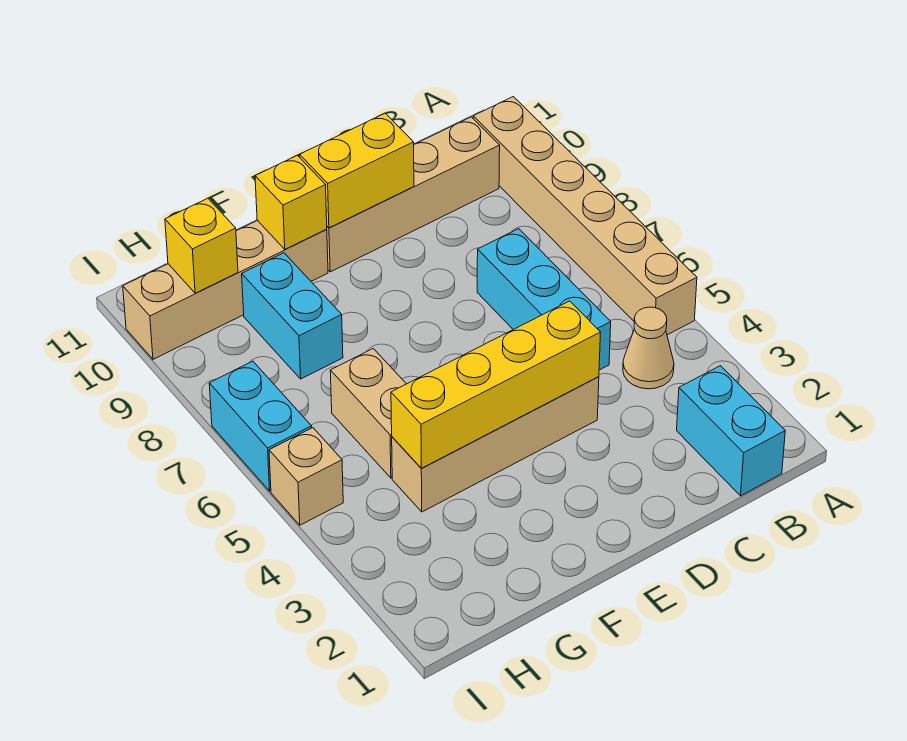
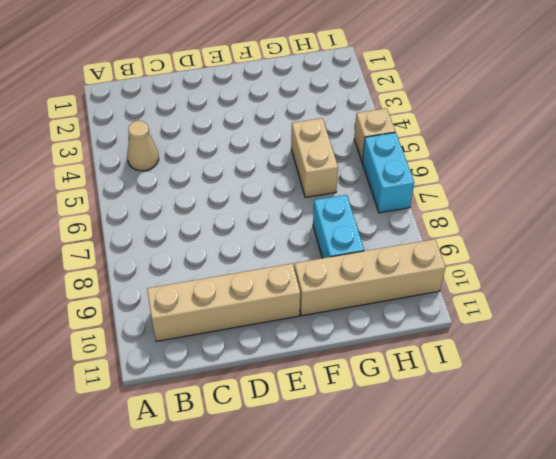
none -> tan brick A5:A10 level 1
none -> cyan brick B1:B2 level 1
none -> cyan brick C5:C7 level 1

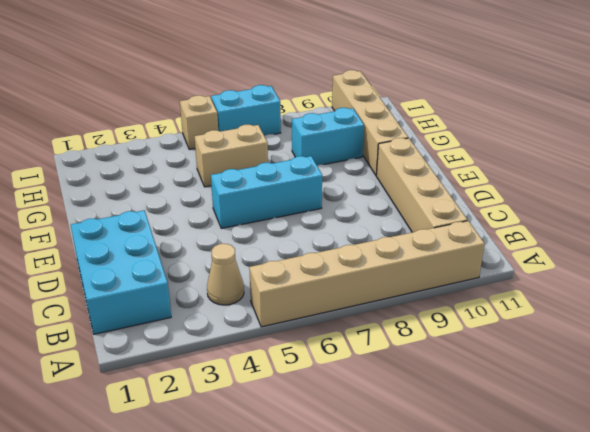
cyan brick B1:D2 level 1 -> cyan brick B1:B2 level 1
cyan brick E5:E7 level 1 -> cyan brick C5:C7 level 1
none -> tan brick D4:G4 level 1
none -> yellow brick D4:G4 level 2
none -> yellow brick D10:E10 level 2

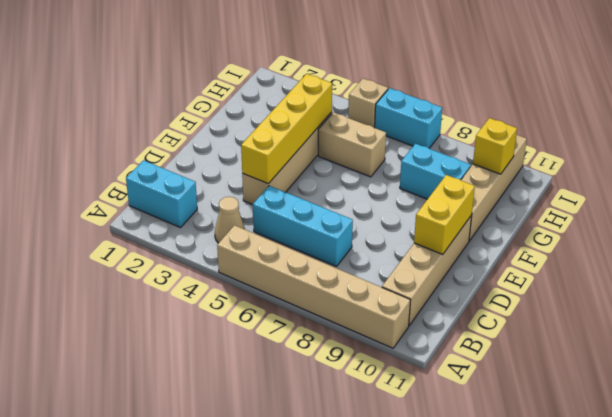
none -> yellow brick F10 level 2

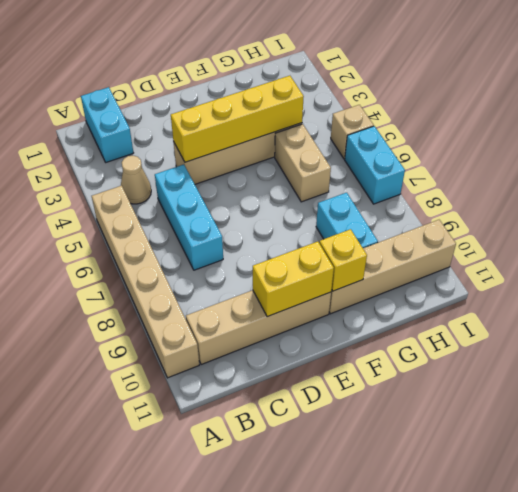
none -> yellow brick H10 level 2

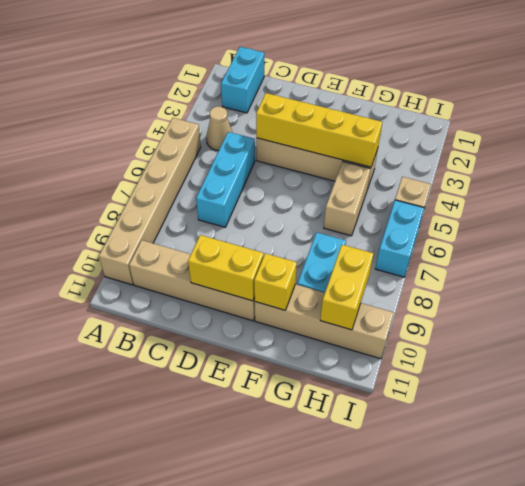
yellow brick H9:H10 level 2 -> yellow brick H10 level 2

